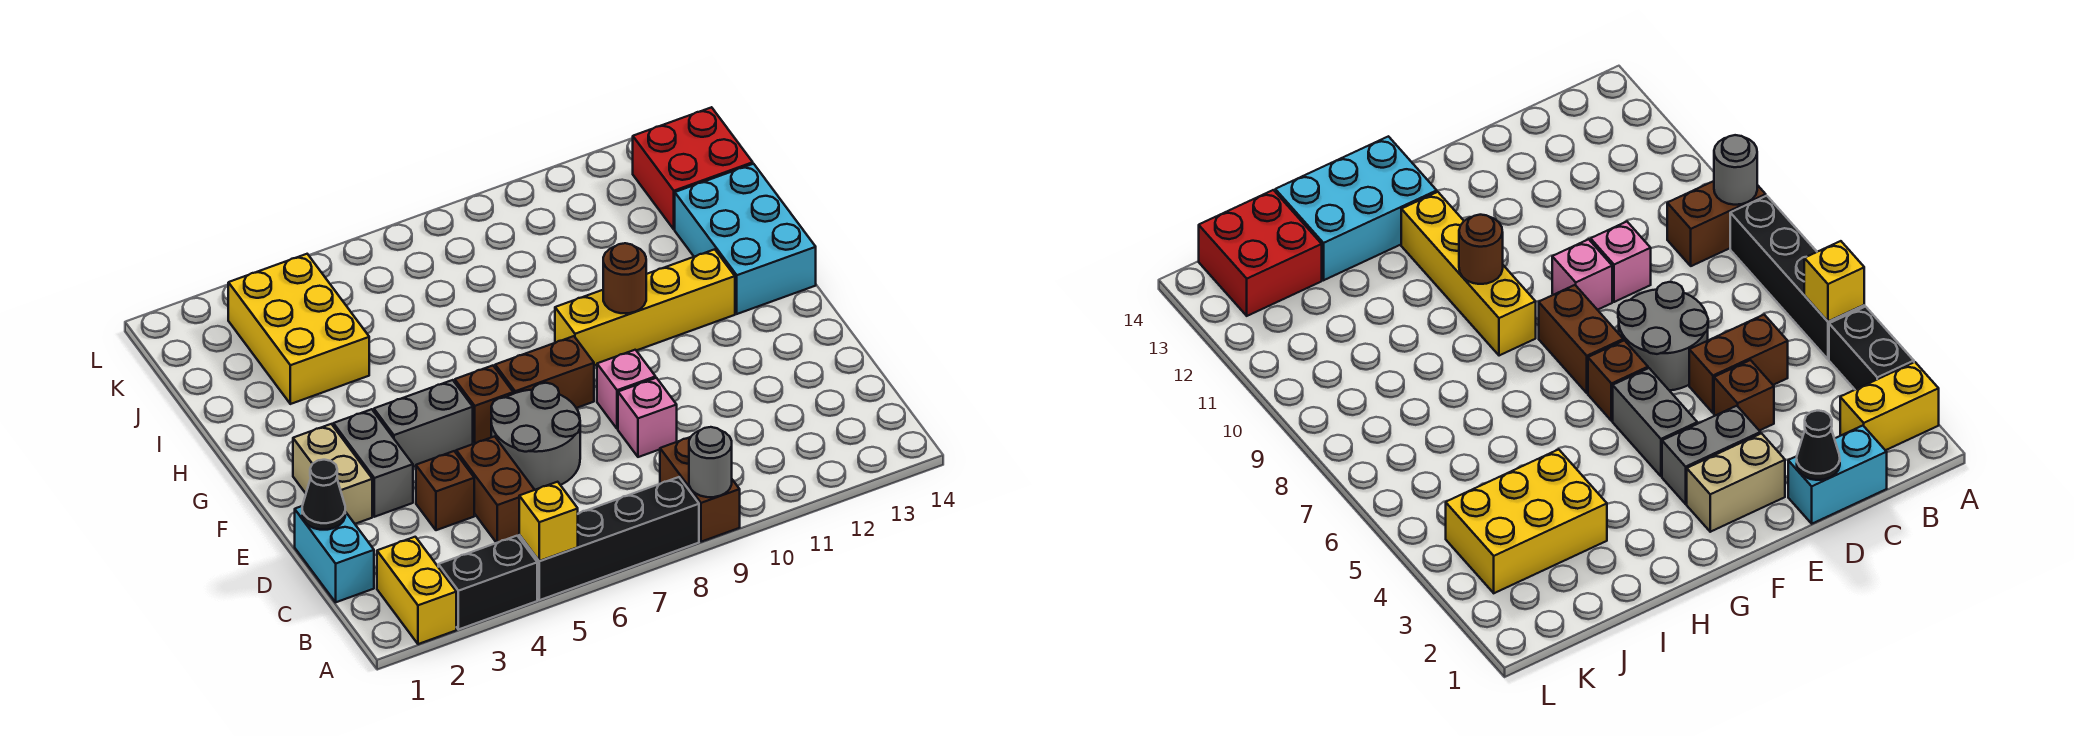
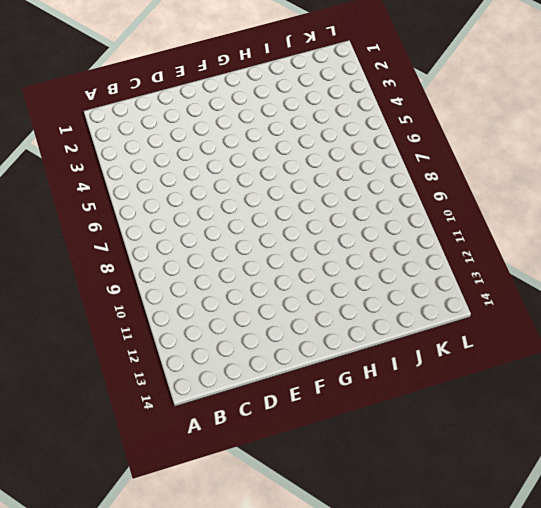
none -> yellow brick A2:B2 level 1
none -> black brick A3:A4 level 1
none -> black brick A5:A8 level 1

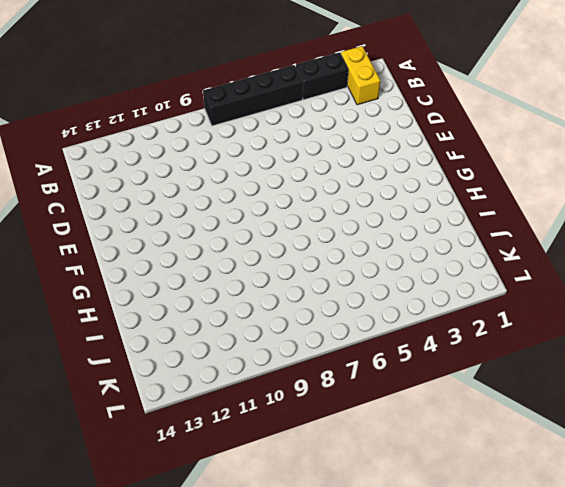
none -> brown brick A9:B9 level 1
none -> cyan brick C1:D1 level 1
none -> brown brick C5:D5 level 1

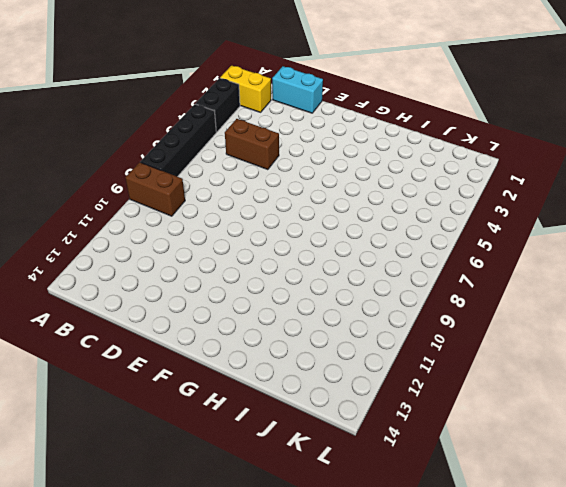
none -> brown brick D4 level 1
none -> grey round brick D6:E7 level 1
none -> pink brick D9 level 1

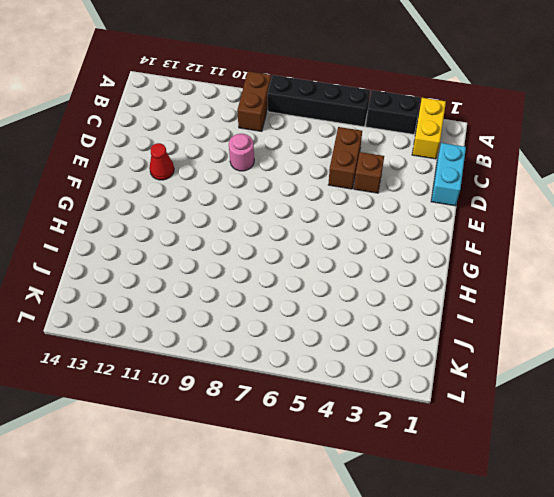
pink round brick D9 level 1 -> pink brick D9 level 1
red cone E12 level 1 -> none
none -> grey round brick D6:E7 level 1
none -> tan brick E2:F2 level 1
none -> grey brick E3:F3 level 1

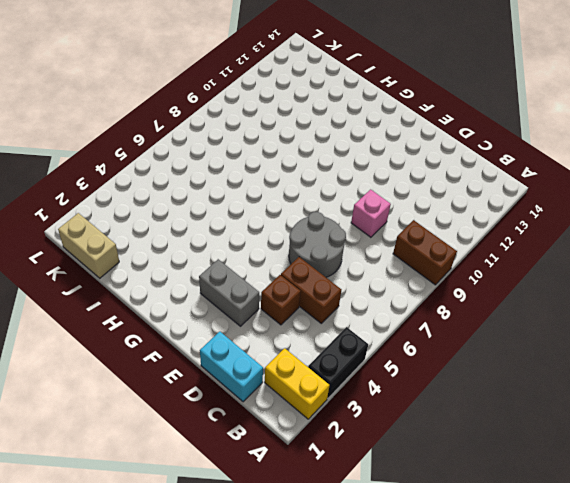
tan brick J1:K1 level 1 -> tan brick E2:F2 level 1
none -> black brick A5:A8 level 1
none -> pink brick E9 level 1
none -> grey brick F4:F5 level 1

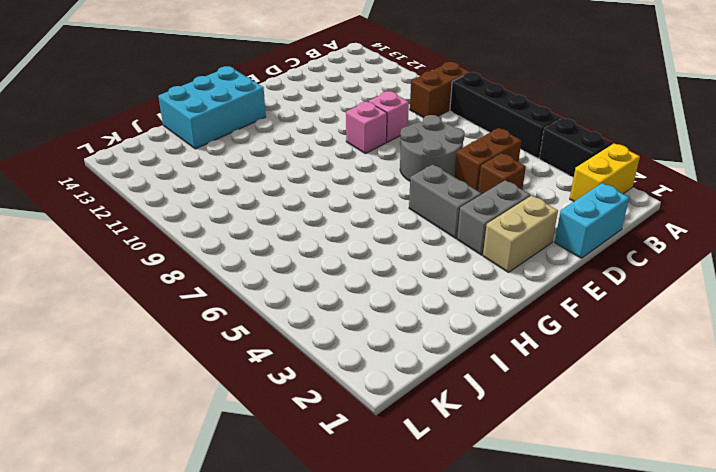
none -> brown brick F6 level 1
none -> brown brick F7:F8 level 1
none -> yellow brick G9:G12 level 1

